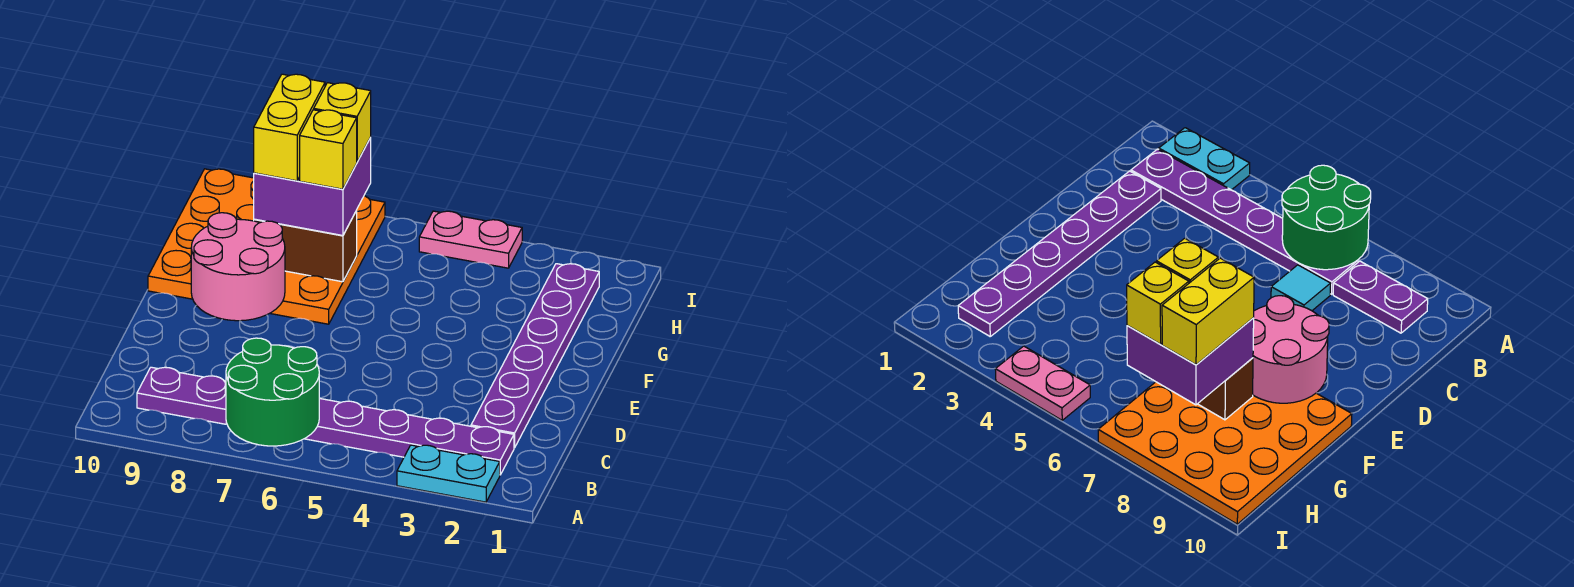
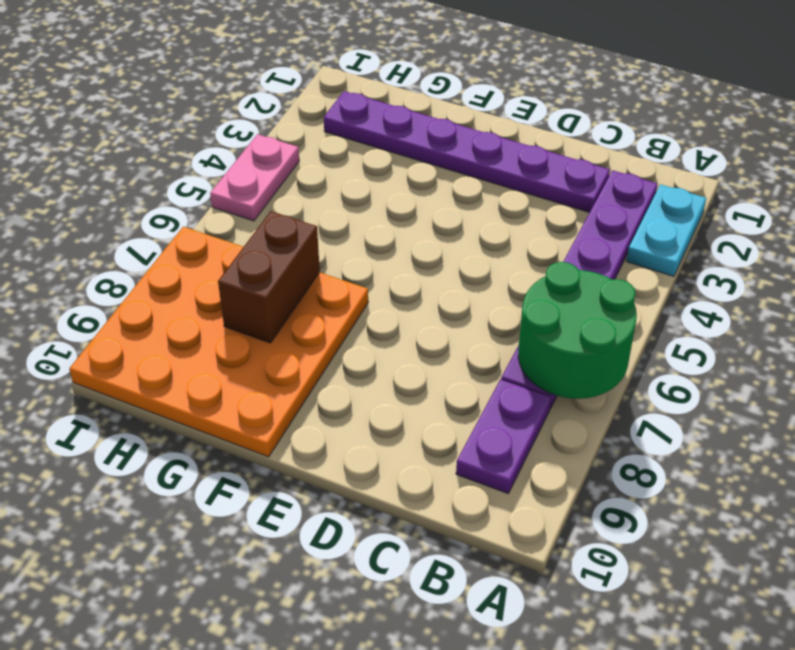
none -> cyan tile C7 level 1
none -> pink round brick E8:F9 level 2
none -> purple brick G7:H8 level 3

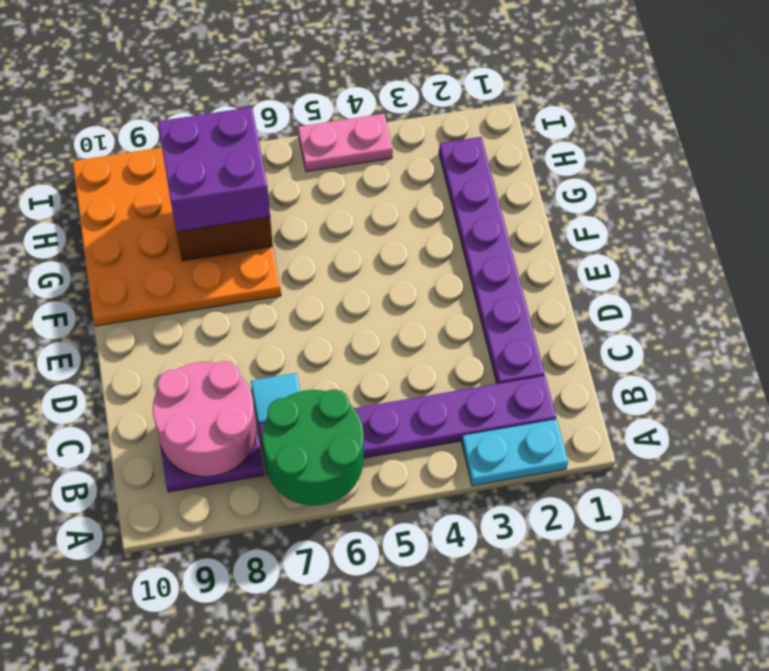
pink round brick B8:C9 level 2 -> pink round brick E8:F9 level 2
none -> yellow brick G7 level 4
none -> yellow brick G8:H8 level 4
none -> yellow brick H7 level 4

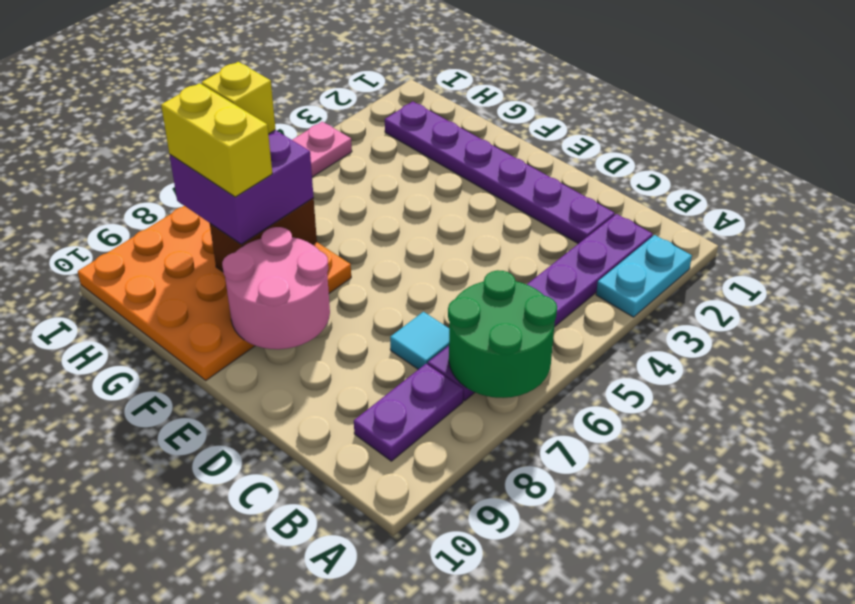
none -> yellow brick G7 level 4

